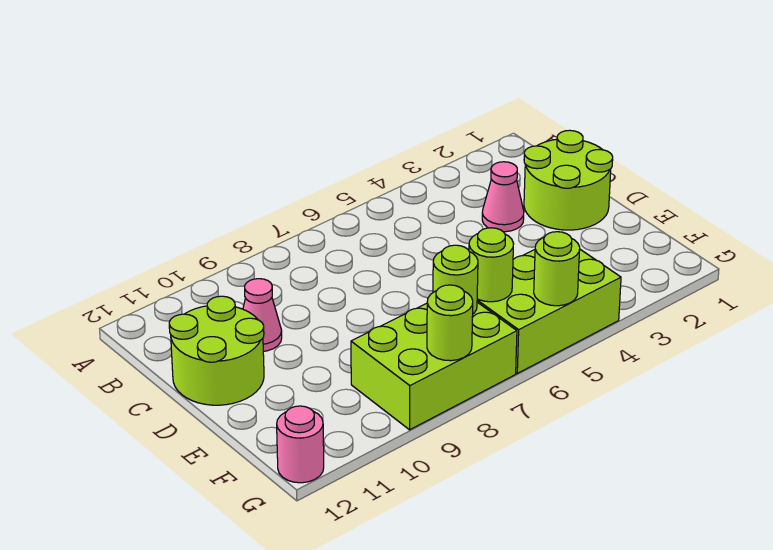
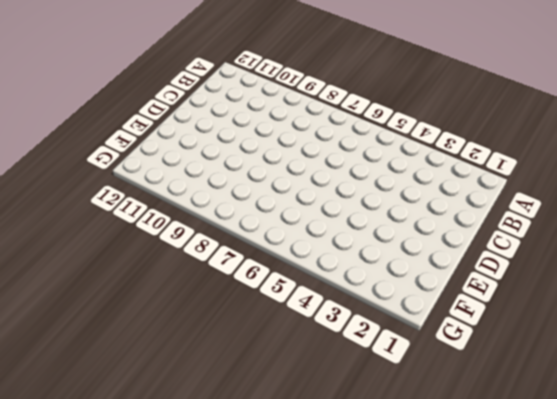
none -> lime round brick C1:D2 level 1
none -> pink cone C3 level 1

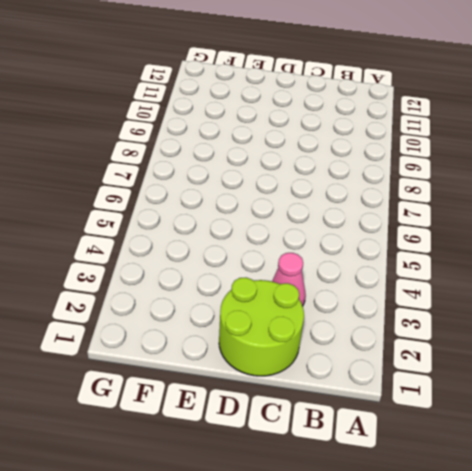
none -> pink cone C10 level 1
none -> lime round brick C11:D12 level 1

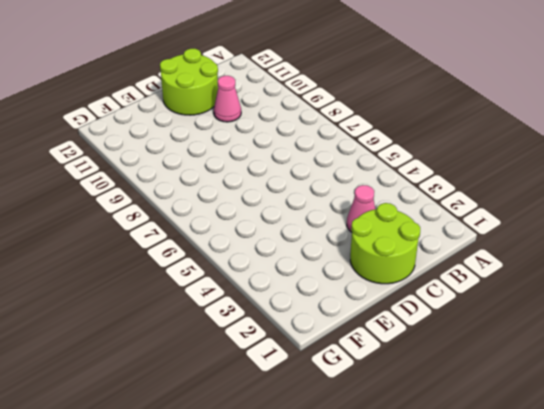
none -> lime brick F4:G6 level 1
none -> lime brick F7:G9 level 1

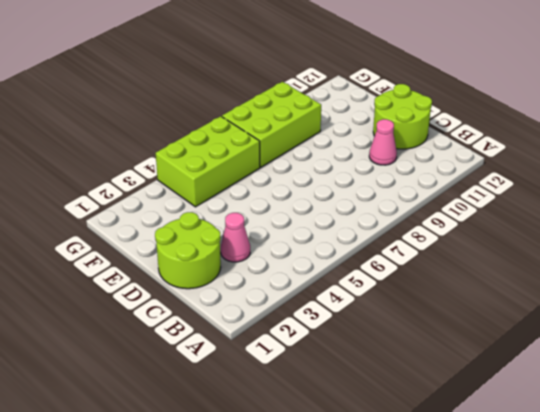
none -> pink round brick G12 level 1
none -> lime round brick F6 level 2

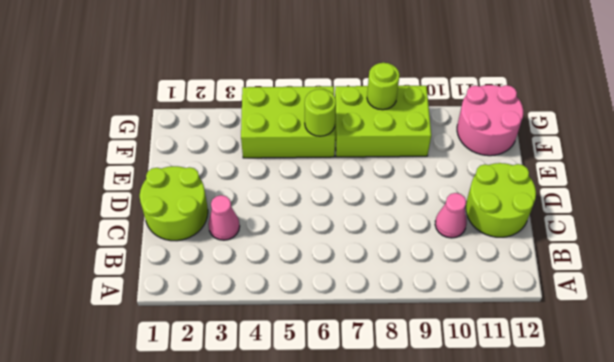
pink round brick F11:G12 level 1 -> pink round brick G12 level 1
none -> lime round brick F7 level 2
none -> lime round brick G5 level 2

